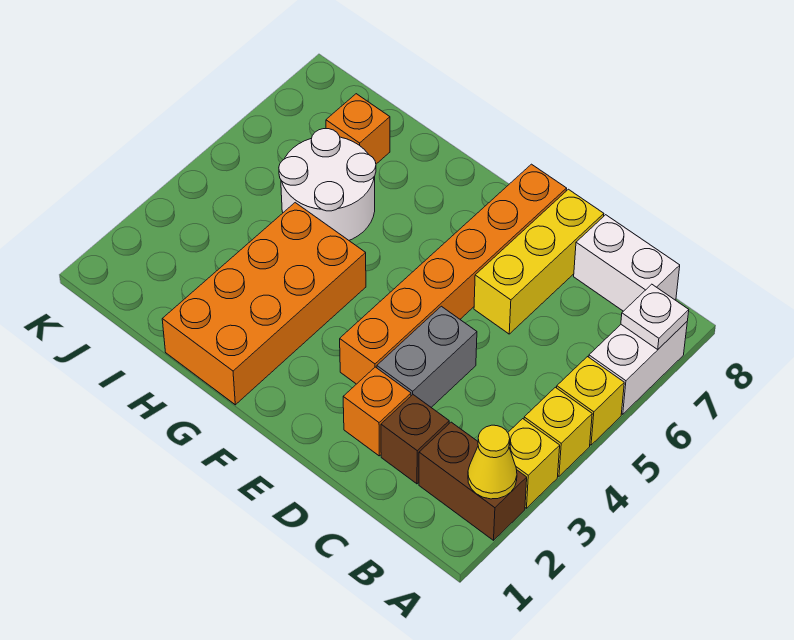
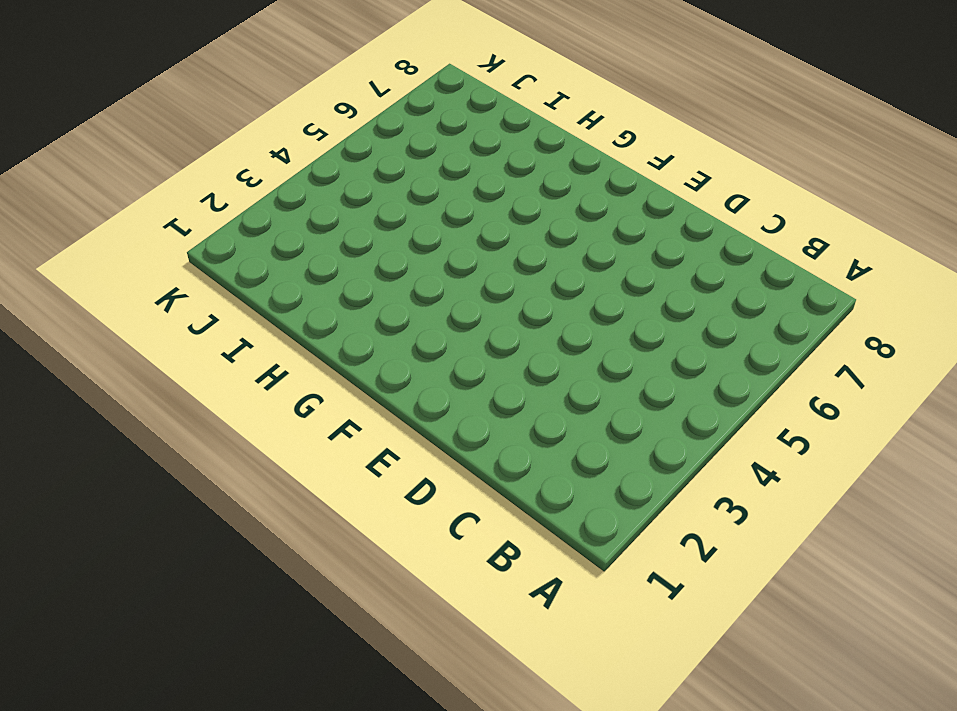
none -> brown brick A2:B2 level 1
none -> yellow brick A3 level 1
none -> yellow brick A4 level 1

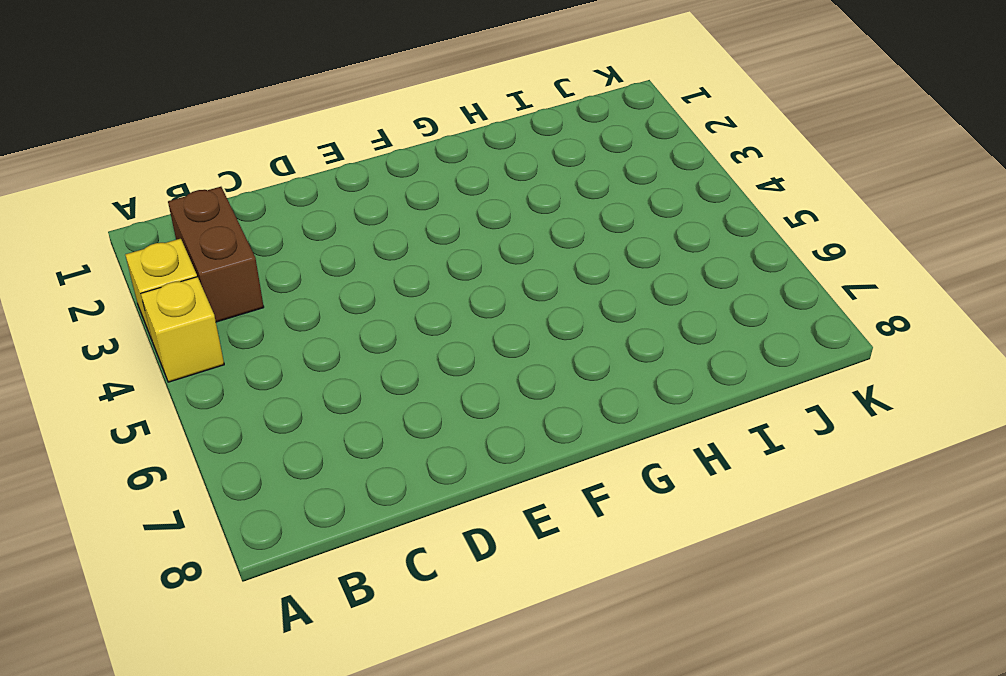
brown brick B2:B3 level 1 -> brown brick A2:B2 level 1
none -> yellow brick A5 level 1
none -> white brick A6:A7 level 1
none -> white brick B8:C8 level 1

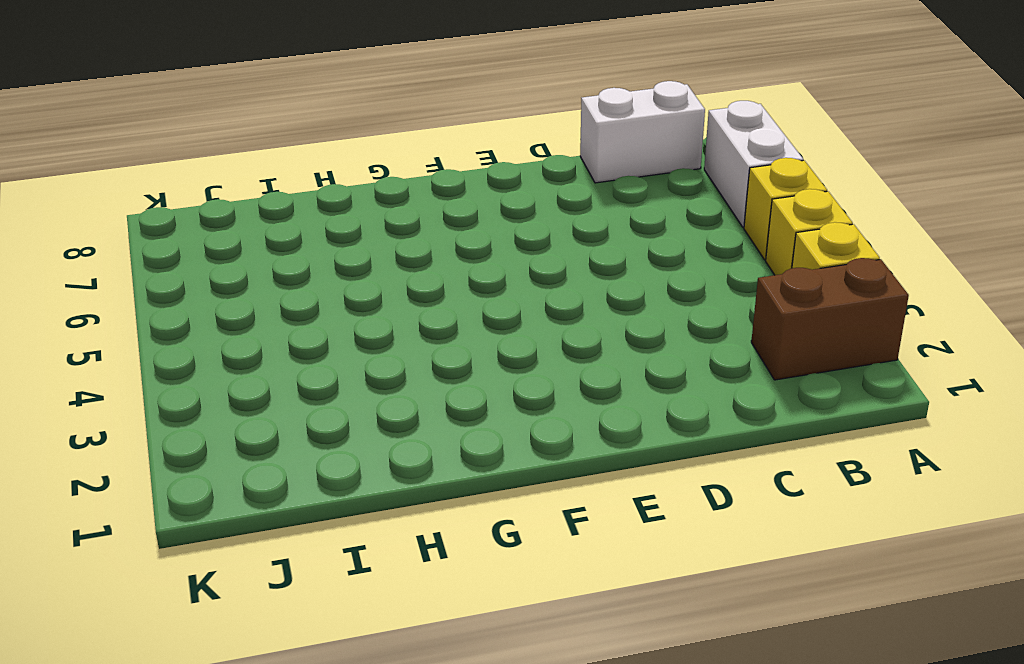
none -> brown brick C2 level 1
none -> orange brick D2 level 1
none -> grey brick D3:D4 level 1

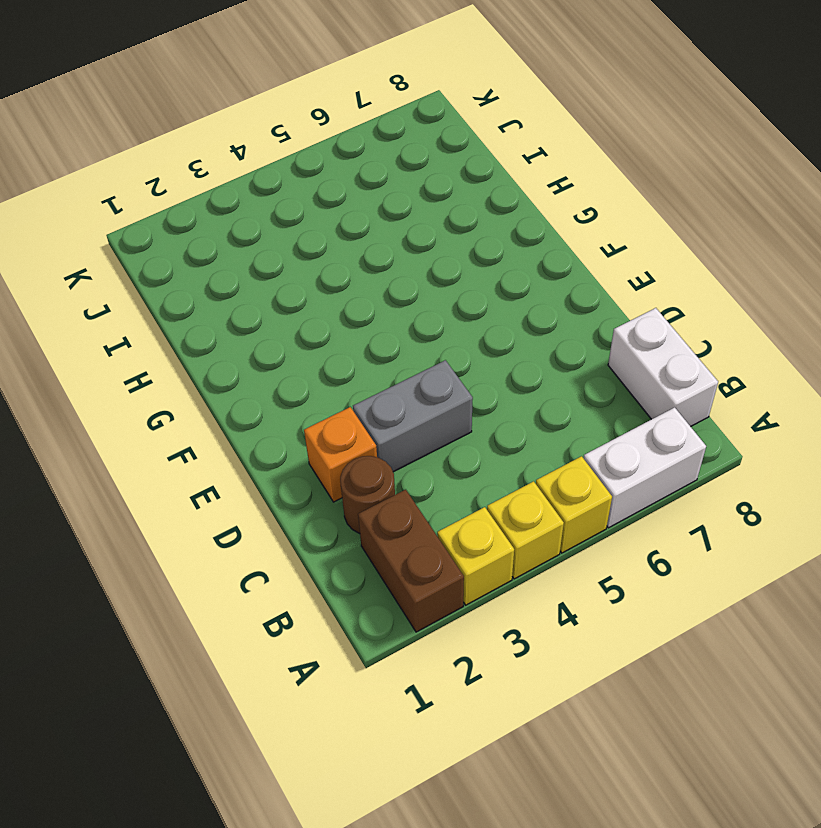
brown round brick C2 level 1 -> brown brick C2 level 1
none -> yellow brick D6:D8 level 1
none -> orange brick E3:E8 level 1
none -> orange brick G1:H4 level 1

